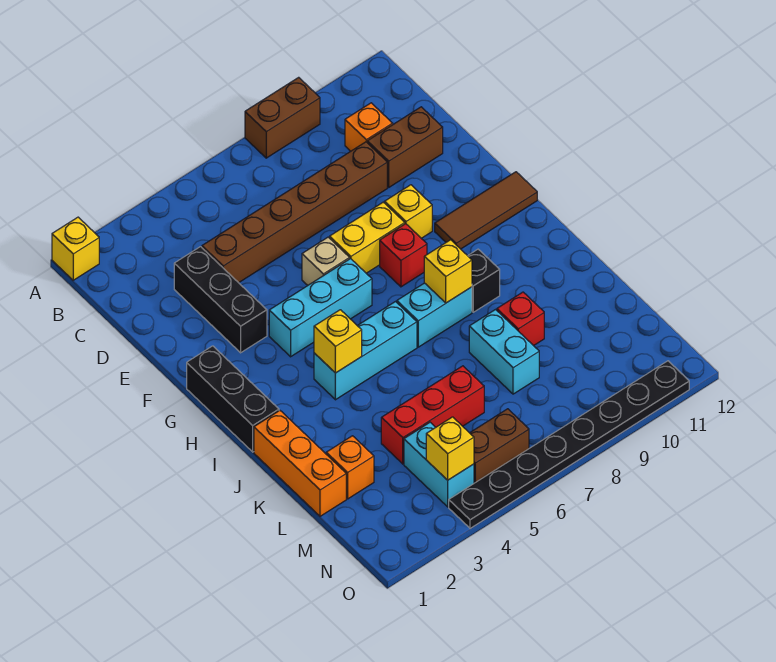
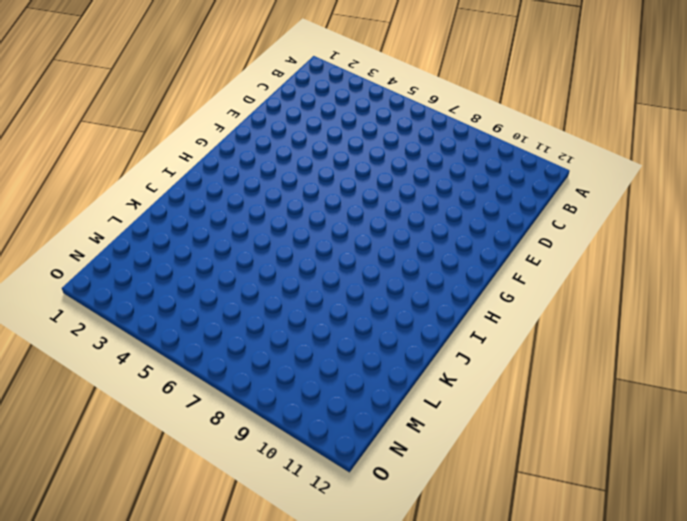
none -> yellow brick A1 level 1
none -> brown brick A8:A9 level 1
none -> orange brick C10 level 1

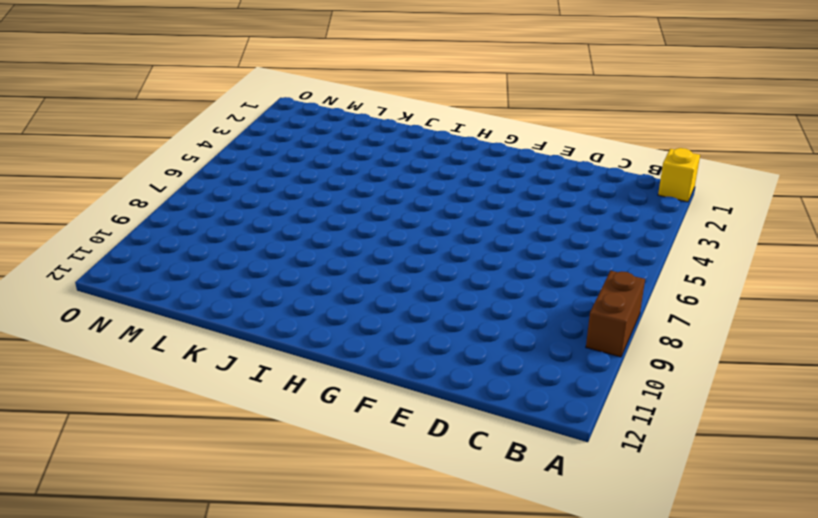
none -> orange brick C10 level 1
none -> black brick D3:F3 level 1
none -> brown brick D4:D9 level 1

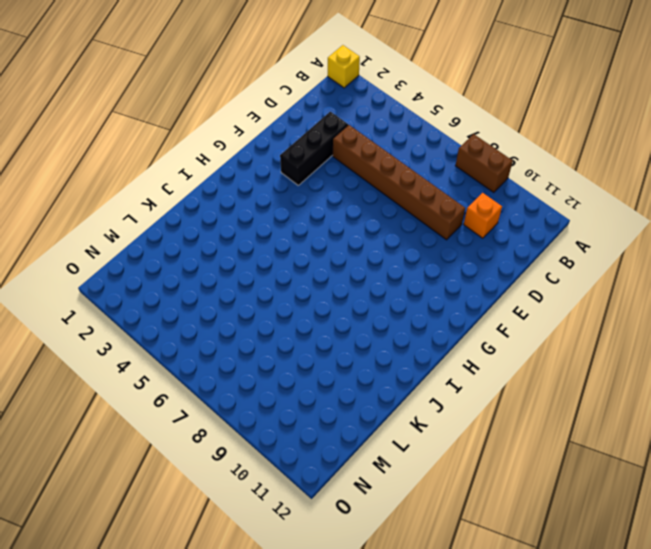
none -> brown brick D10:D11 level 1
none -> tan brick F6 level 1
none -> yellow brick F7:F8 level 1

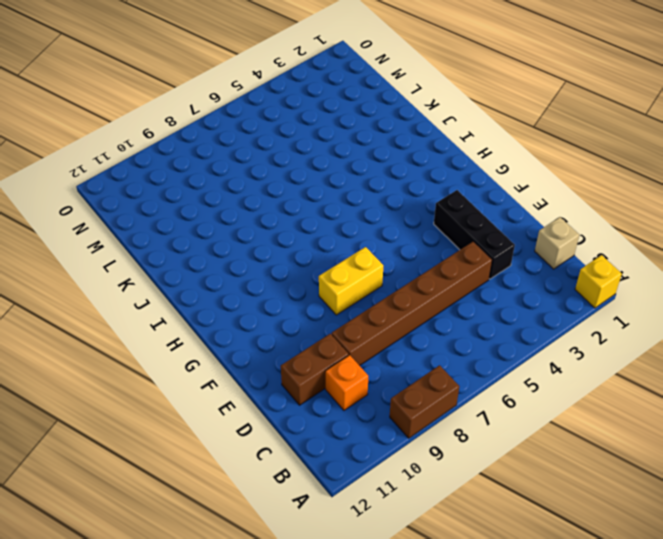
tan brick C1 level 1 -> tan brick F6 level 1
none -> yellow brick F9 level 1
none -> black brick G1:I1 level 1
none -> cyan brick G4:G6 level 1

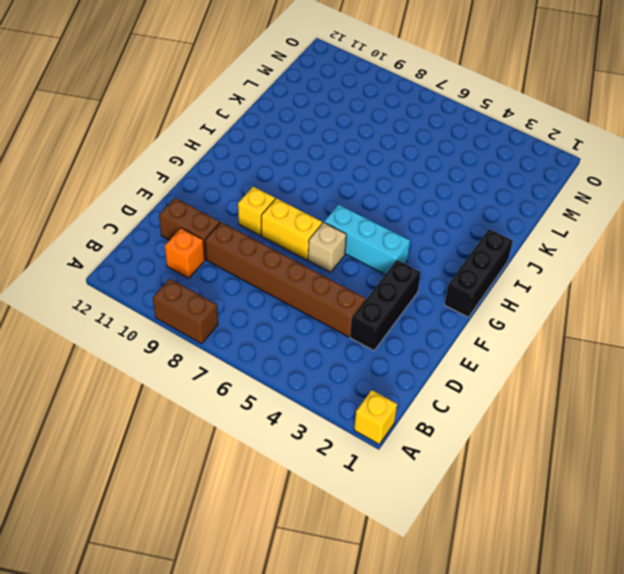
none -> red brick G8 level 1
none -> brown tile G10:G12 level 1
none -> cyan brick I4:I6 level 1

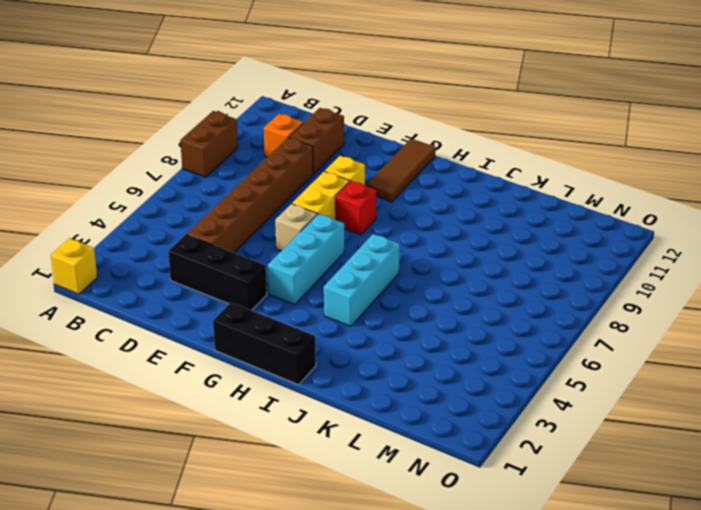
none -> cyan brick I7:I8 level 1
none -> black brick I9 level 1
none -> orange brick J1:L1 level 1

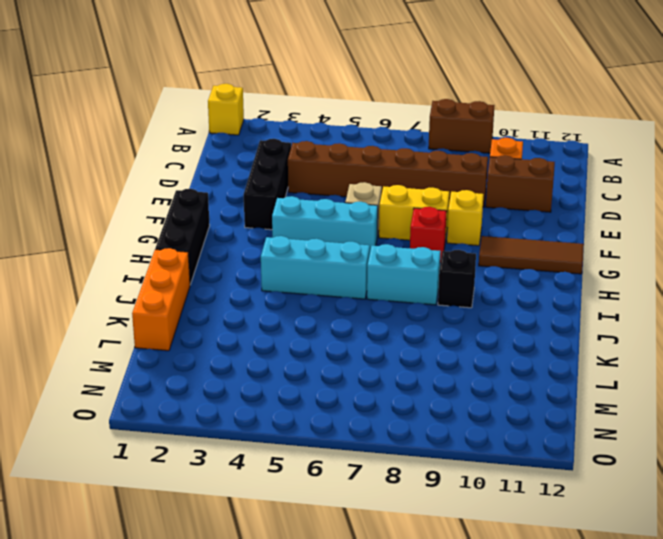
none -> cyan brick K8:L8 level 1
none -> red brick K9 level 1
none -> orange brick L2 level 1

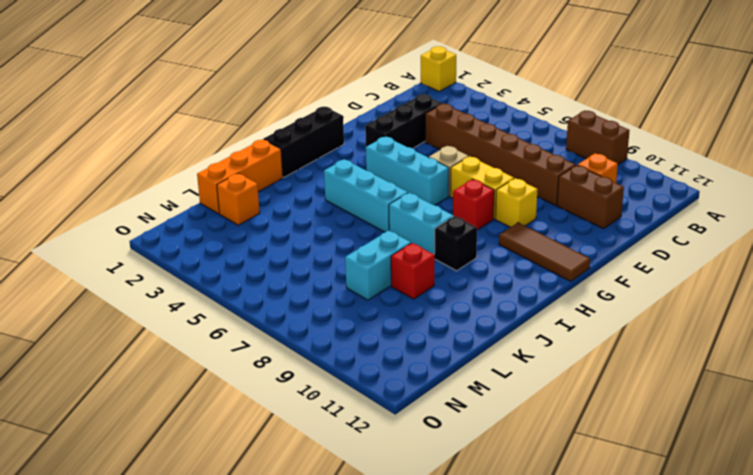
none -> red brick L4:L6 level 1
none -> cyan brick M4:N4 level 1
none -> brown brick N5:N6 level 1

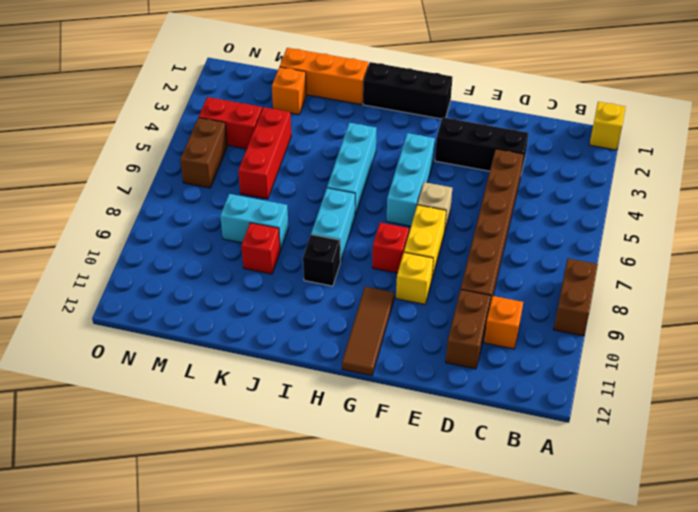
red brick M4:N4 level 1 -> cyan brick M4:N4 level 1
none -> black plate O4:O11 level 1
none -> yellow brick I4 level 2
none -> yellow brick I8 level 2

